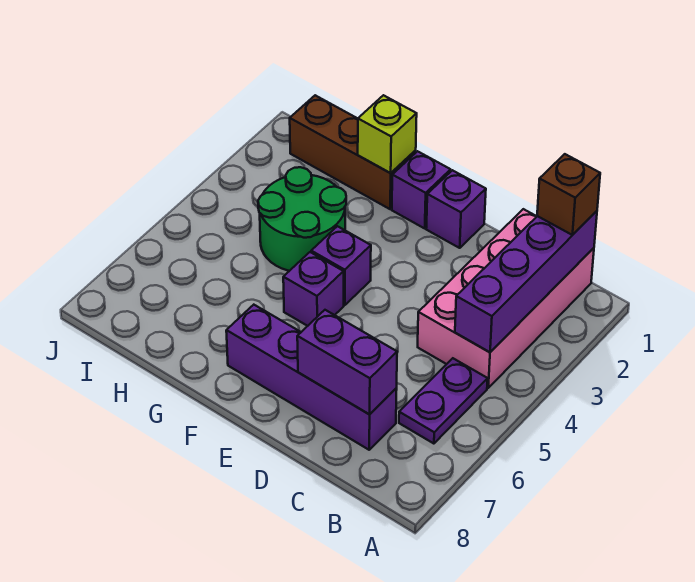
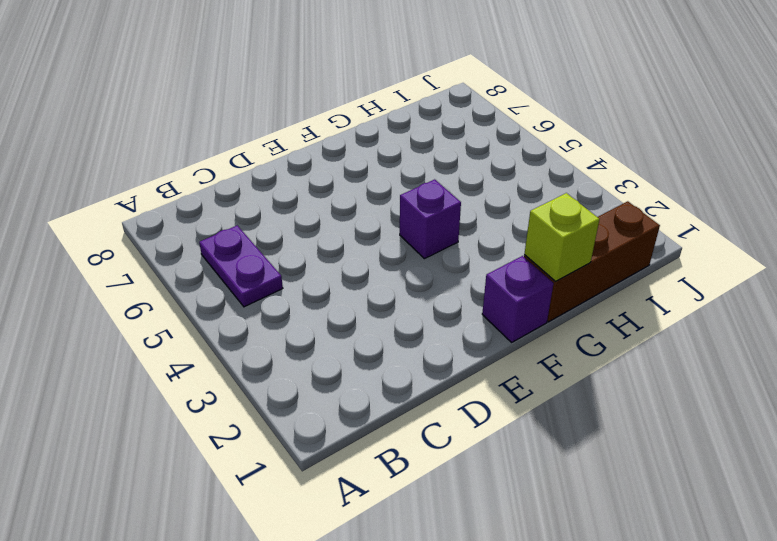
none -> pink brick B1:C4 level 1
none -> purple brick C7:F7 level 1
none -> purple brick E1 level 1

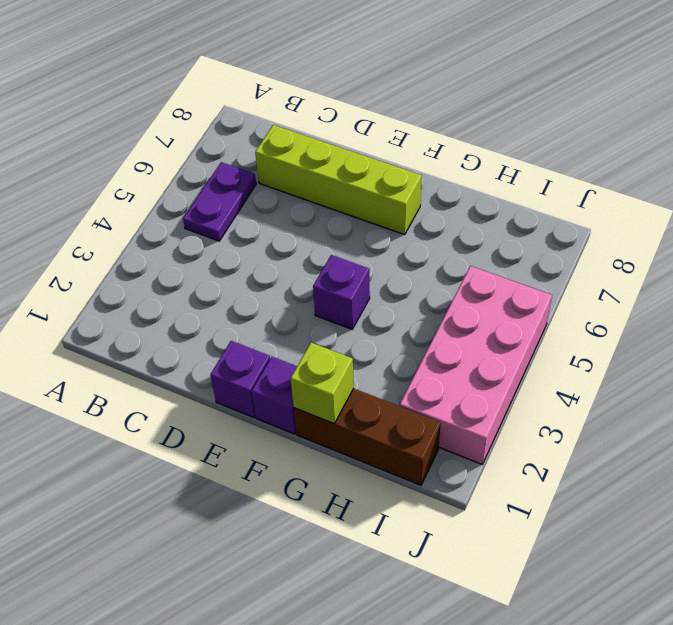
lime brick C7:F7 level 1 -> purple brick C7:F7 level 1
pink brick I2:J5 level 1 -> pink brick B1:C4 level 1
none -> purple brick F5 level 1
none -> green round brick G3:H4 level 1
none -> purple brick B1:B4 level 2

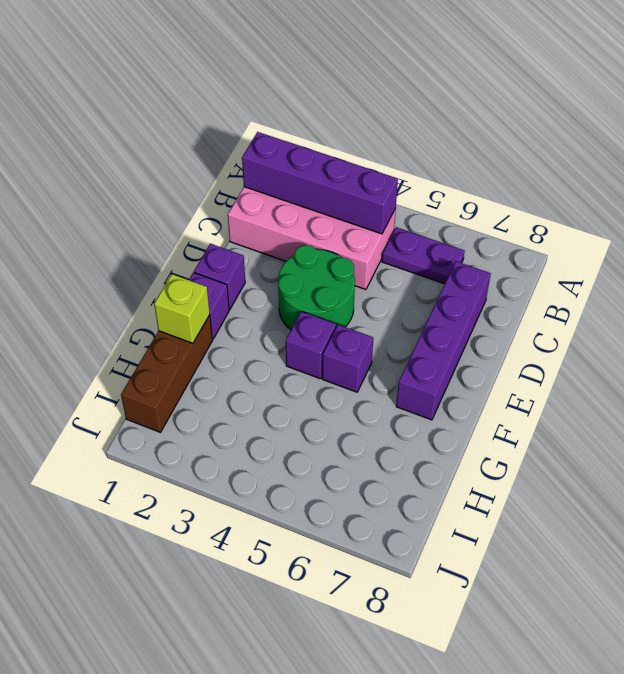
green round brick D3:E4 level 1 -> green round brick G3:H4 level 1
none -> purple brick C7:D7 level 2
none -> brown brick B1 level 3

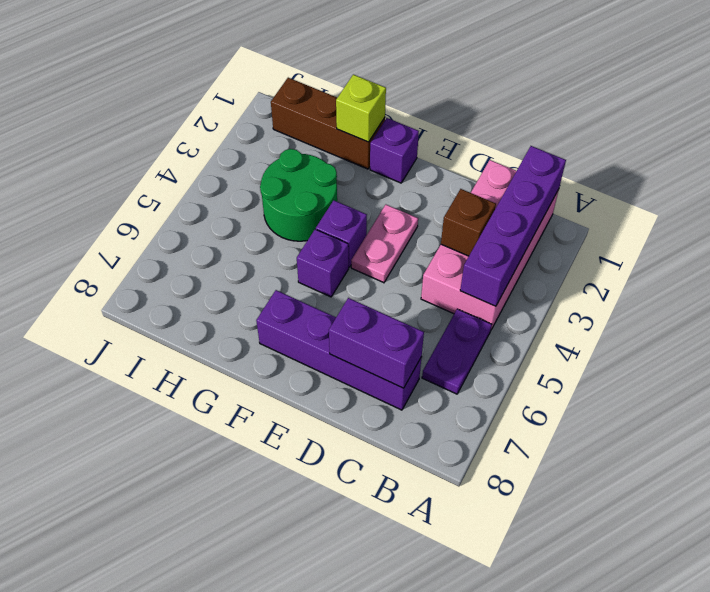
brown brick C3 level 2 -> brown brick B1 level 3
pink plate E3:E4 level 1 -> none
none -> purple brick E1 level 1

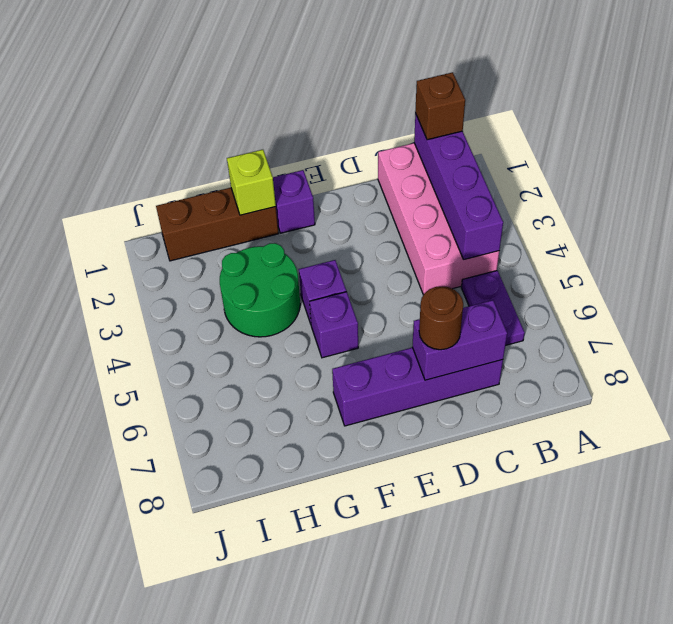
brown round brick D7 level 3 -> none
none -> purple brick E1 level 1

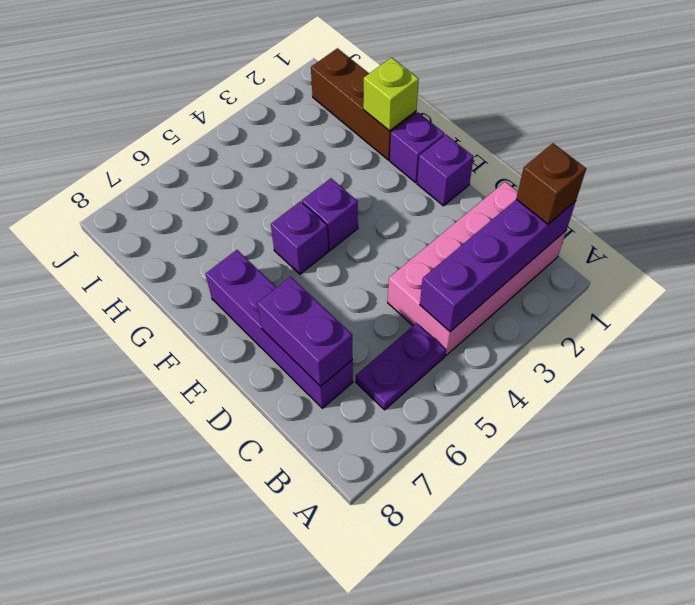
none -> green round brick G3:H4 level 1

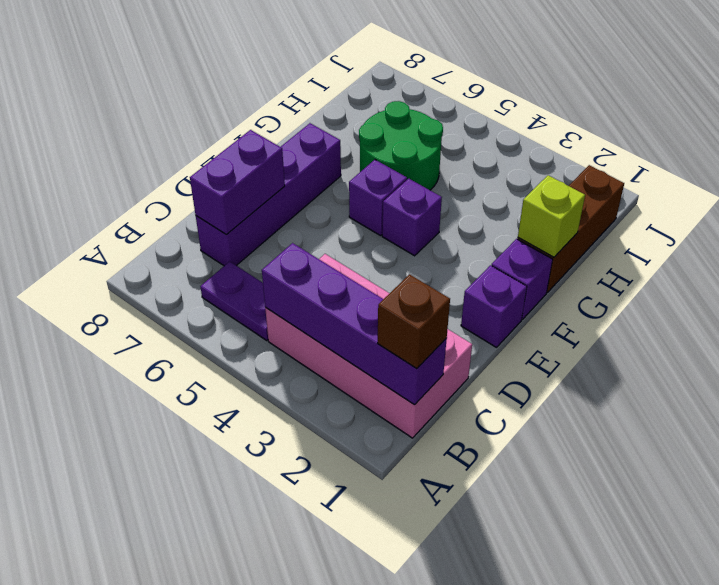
green round brick G5:H6 level 1 -> green round brick G3:H4 level 1

